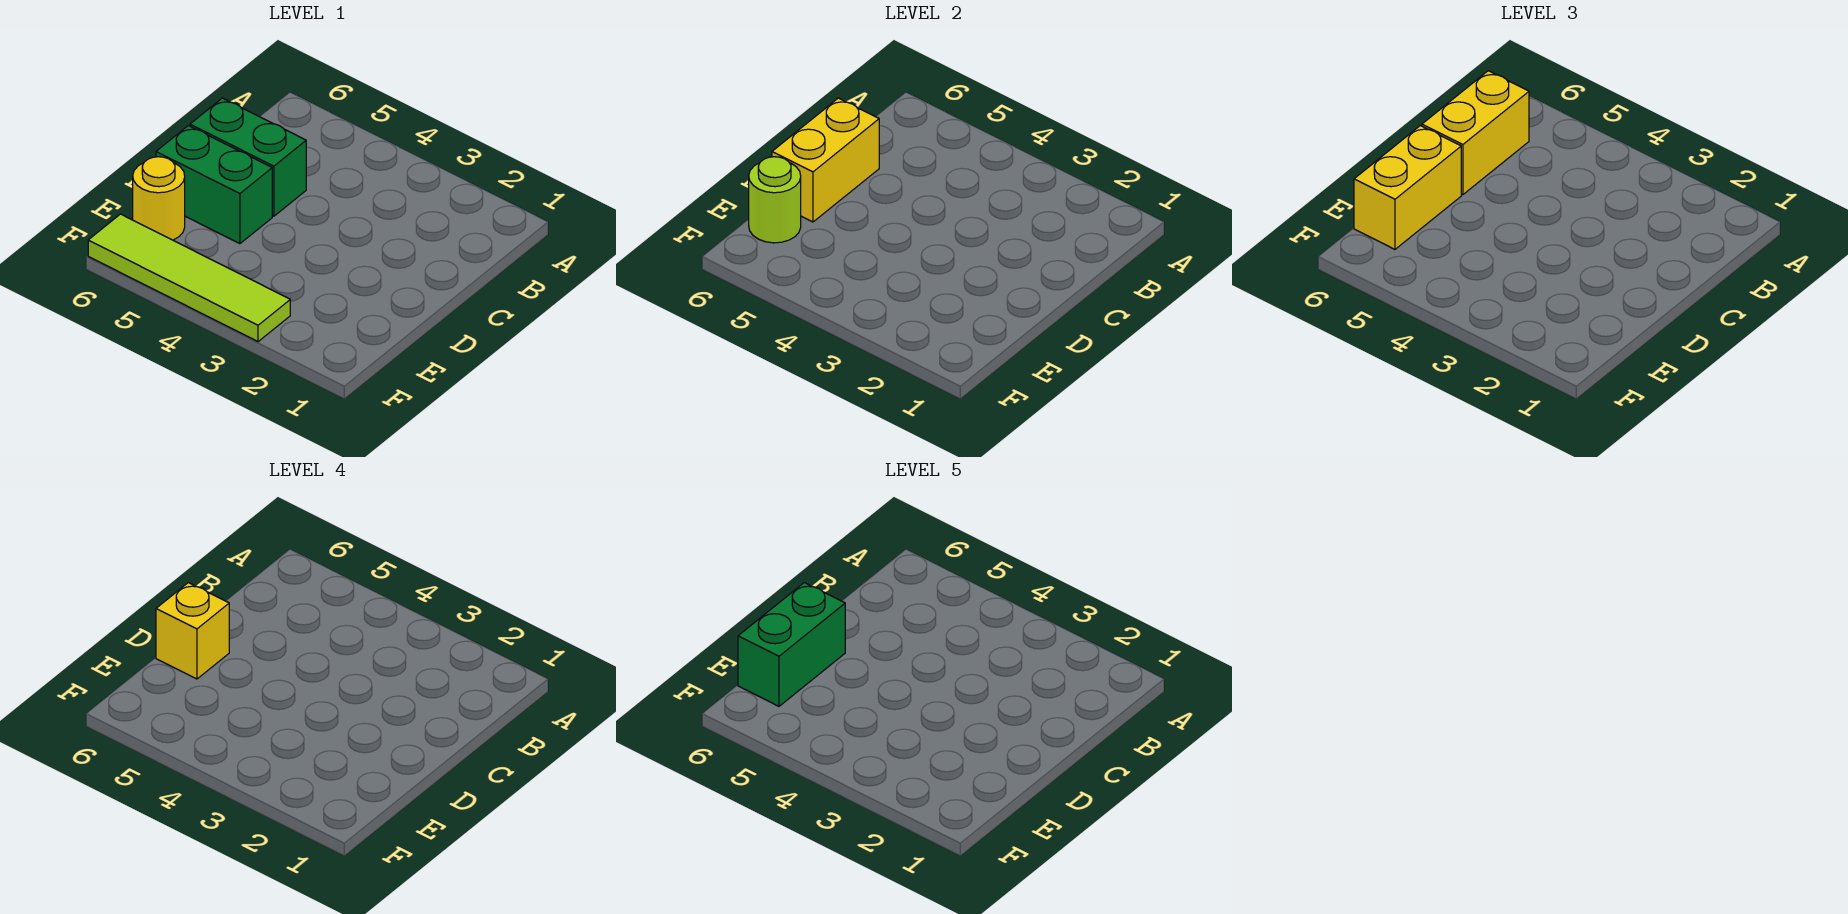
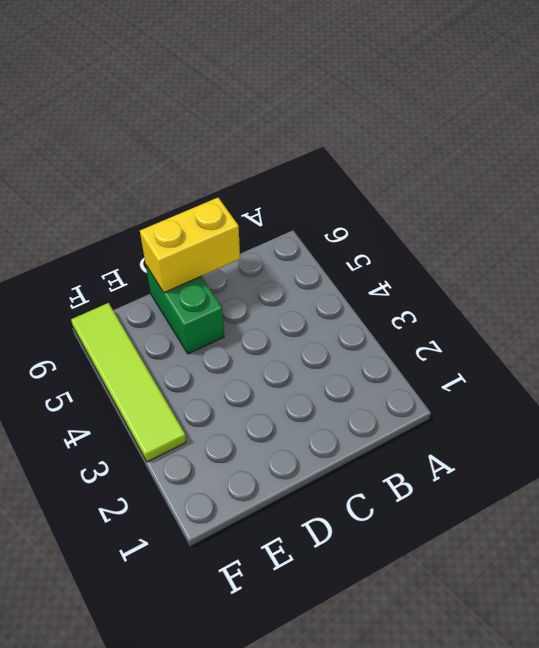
none -> green brick C5:C6 level 1
none -> yellow round brick E6 level 1

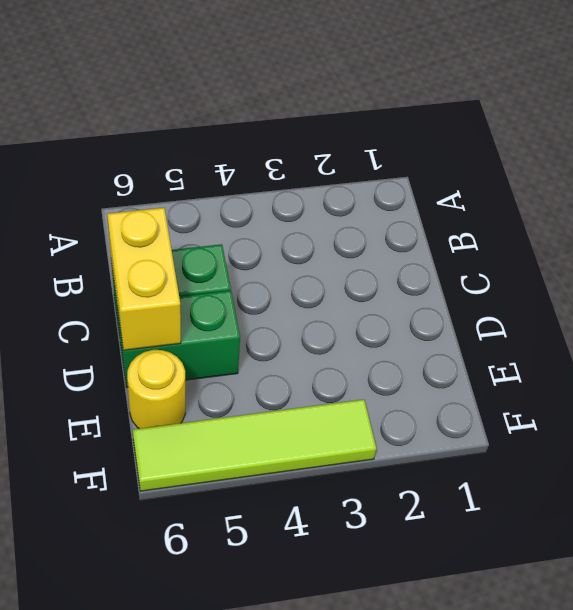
none -> lime round brick E6 level 2
none -> yellow brick B6:C6 level 3

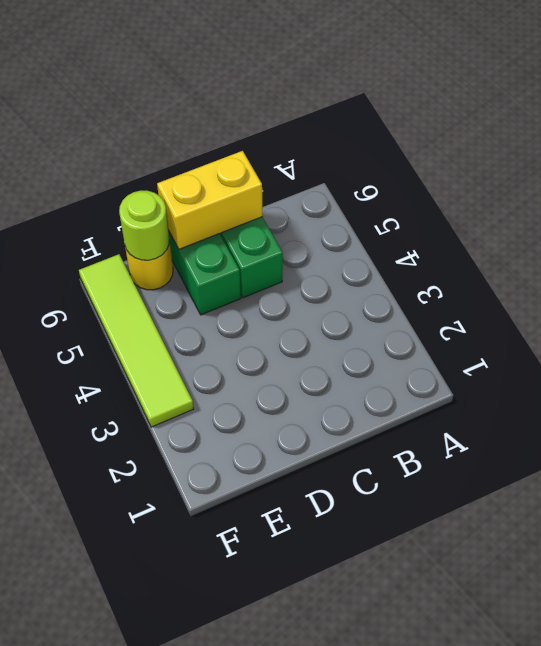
none -> yellow brick B6:C6 level 3
none -> yellow brick D6:E6 level 3

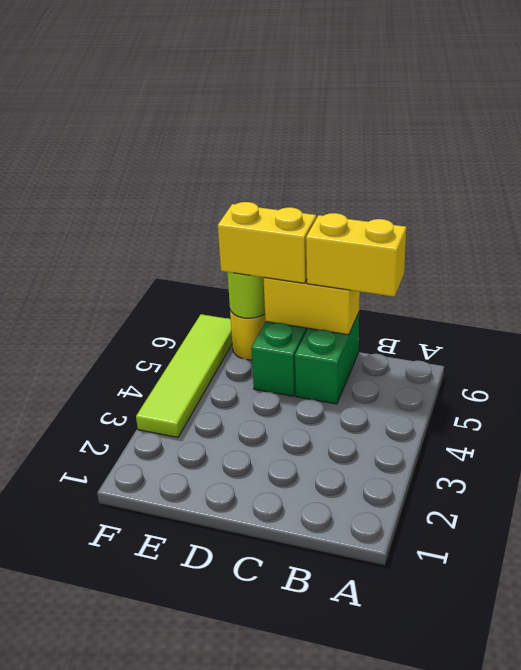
none -> yellow brick D6 level 4
none -> green brick D6:E6 level 5

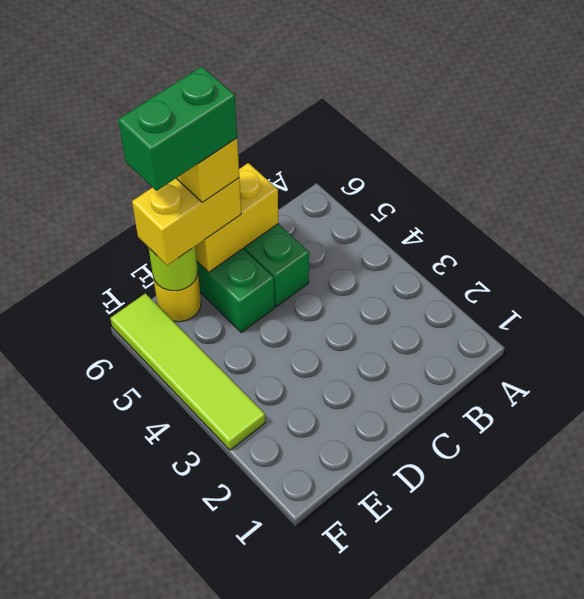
none -> yellow brick B6:C6 level 3

